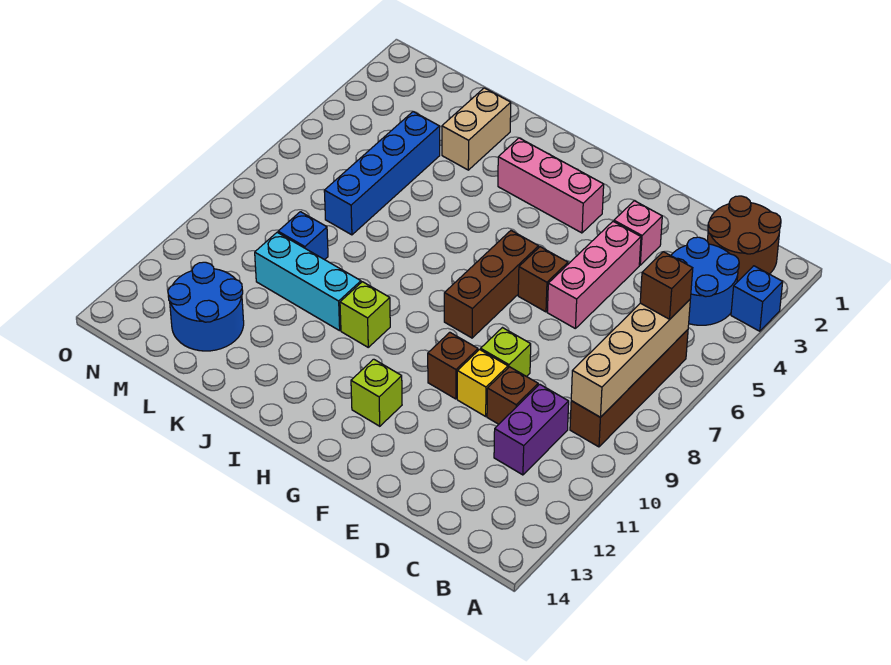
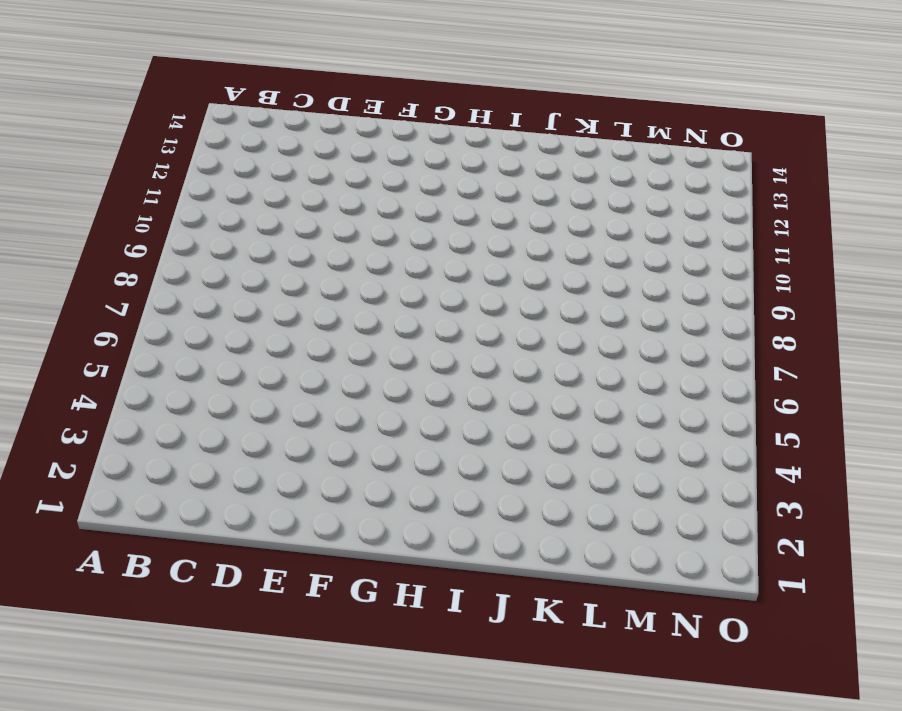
none -> blue brick A3 level 1
none -> brown round brick B1:C2 level 1
none -> blue round brick B3:C4 level 1

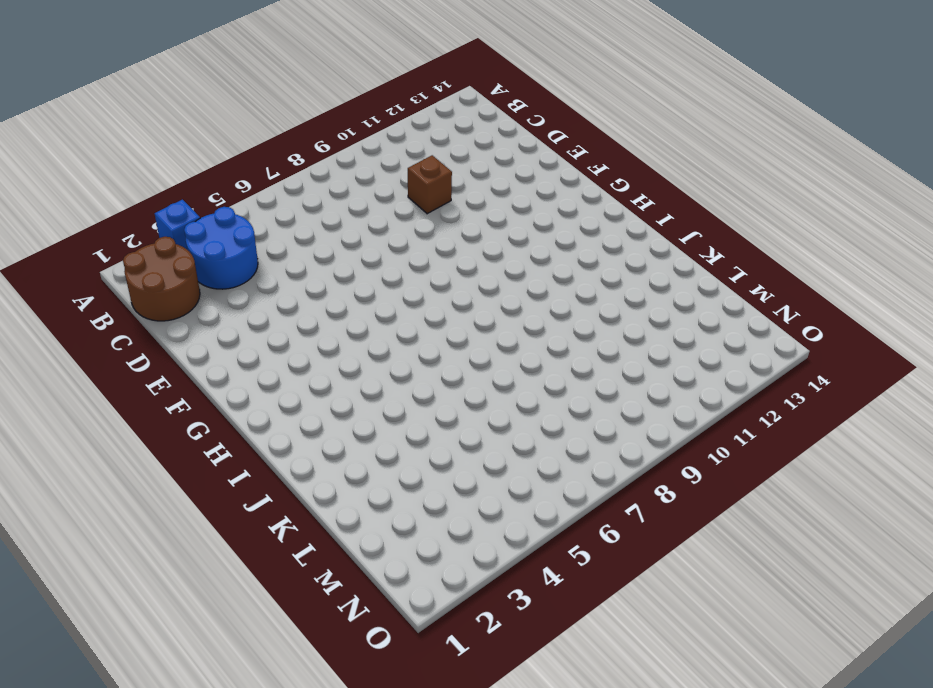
none -> brown brick B6:B9 level 1
none -> purple brick C10:C11 level 1
none -> pink brick E3 level 1

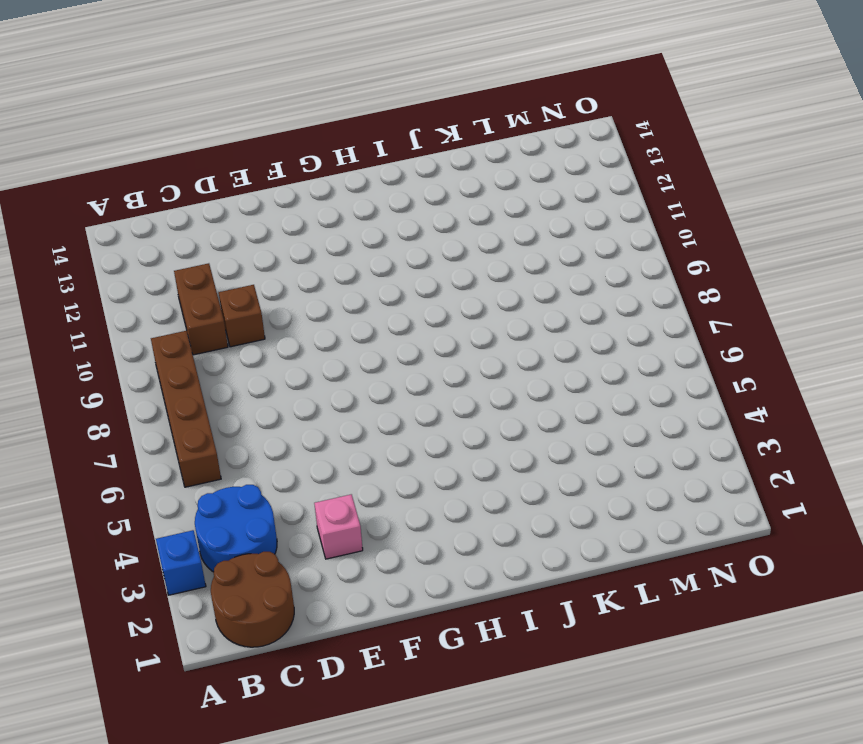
brown brick C10:C11 level 1 -> purple brick C10:C11 level 1
none -> pink brick E4:E6 level 1
none -> lime brick E9 level 1
none -> yellow brick E10 level 1

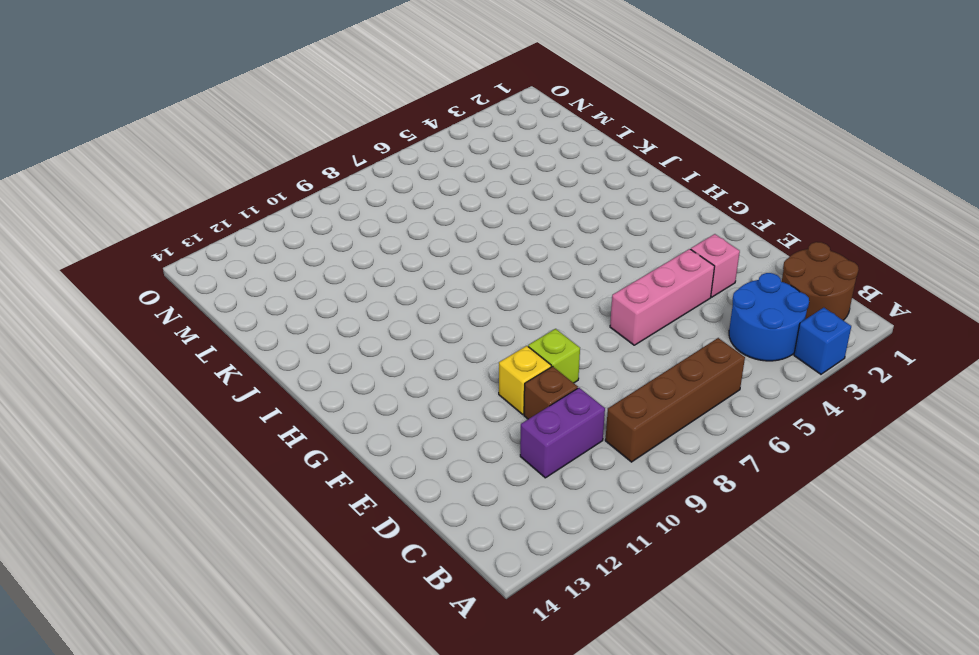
none -> brown brick F6 level 1
none -> brown brick F10 level 1
none -> pink brick G3:I3 level 1

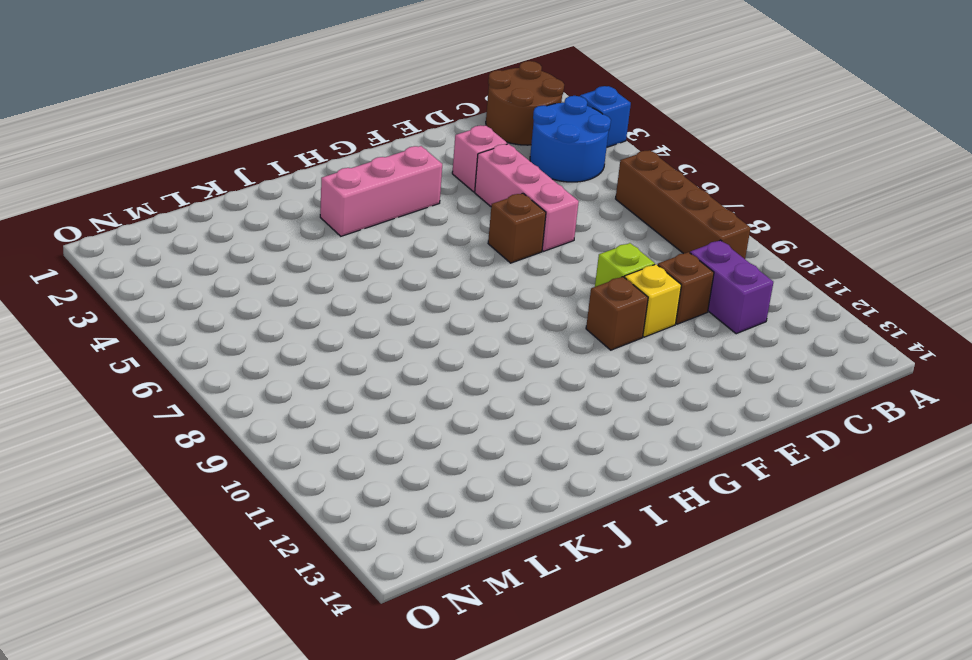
none -> brown brick G6:G8 level 1
none -> lime brick G12 level 1
none -> lime brick I10 level 1

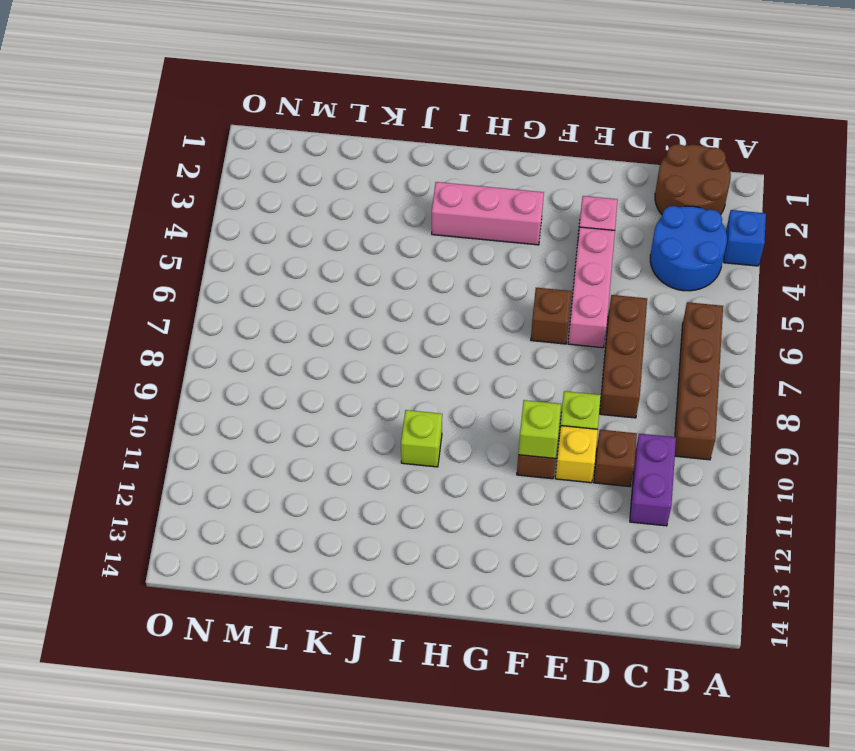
brown brick D6:D8 level 1 -> brown brick G6:G8 level 1
lime brick F10 level 2 -> lime brick G12 level 1
none -> cyan brick J10:L10 level 1
none -> tan brick K2:K3 level 1
none -> blue brick L4:L7 level 1

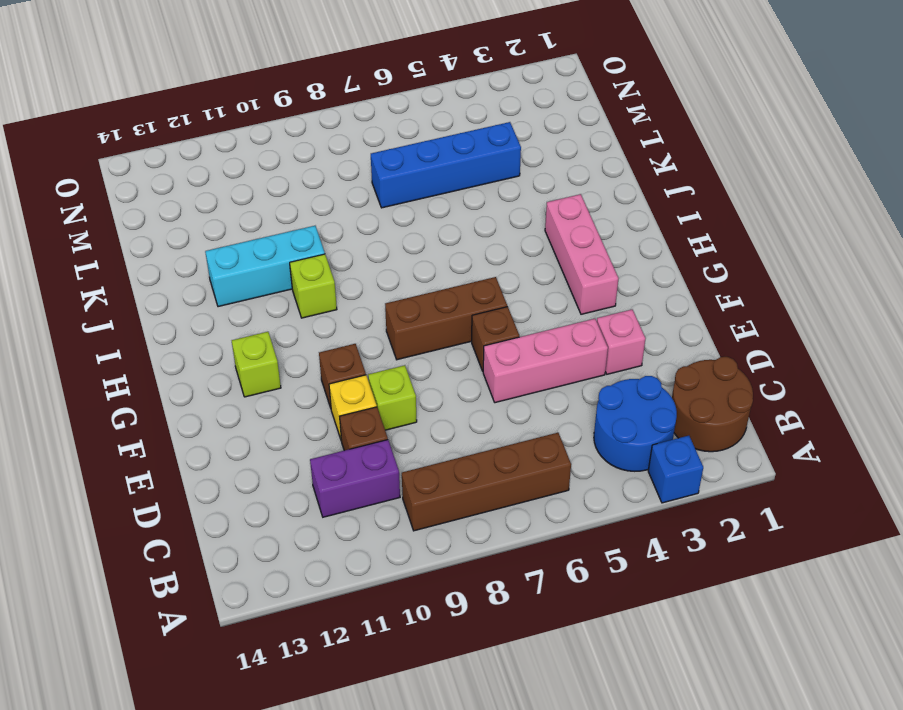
cyan brick J10:J12 level 1 -> cyan brick J10:L10 level 1
none -> tan brick K2:K3 level 1
none -> blue brick L9 level 1
none -> blue round brick L12:M13 level 1

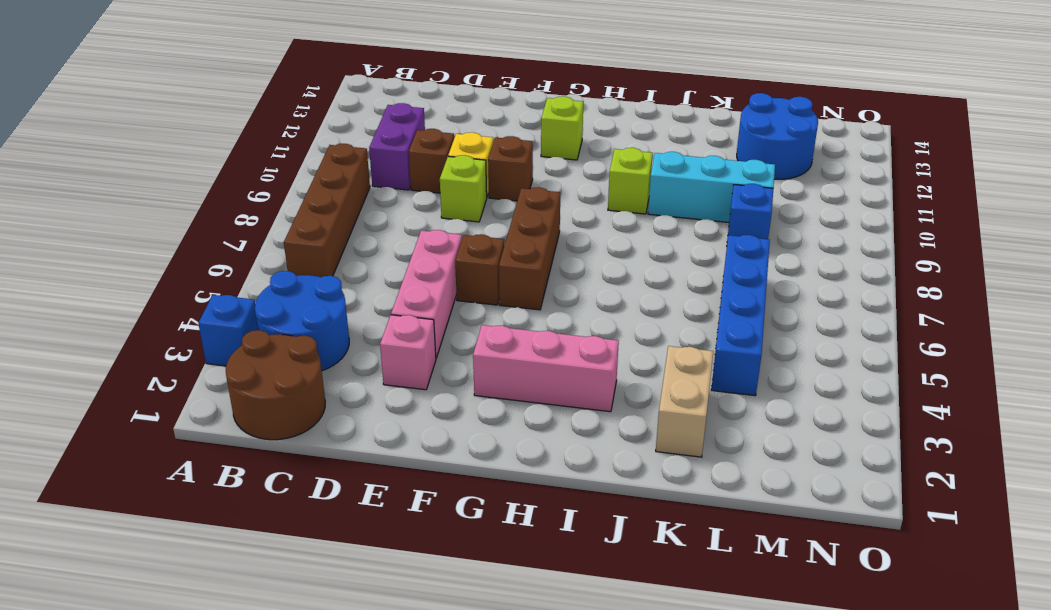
none -> tan brick B6:B9 level 2
none -> brown brick B6 level 3

